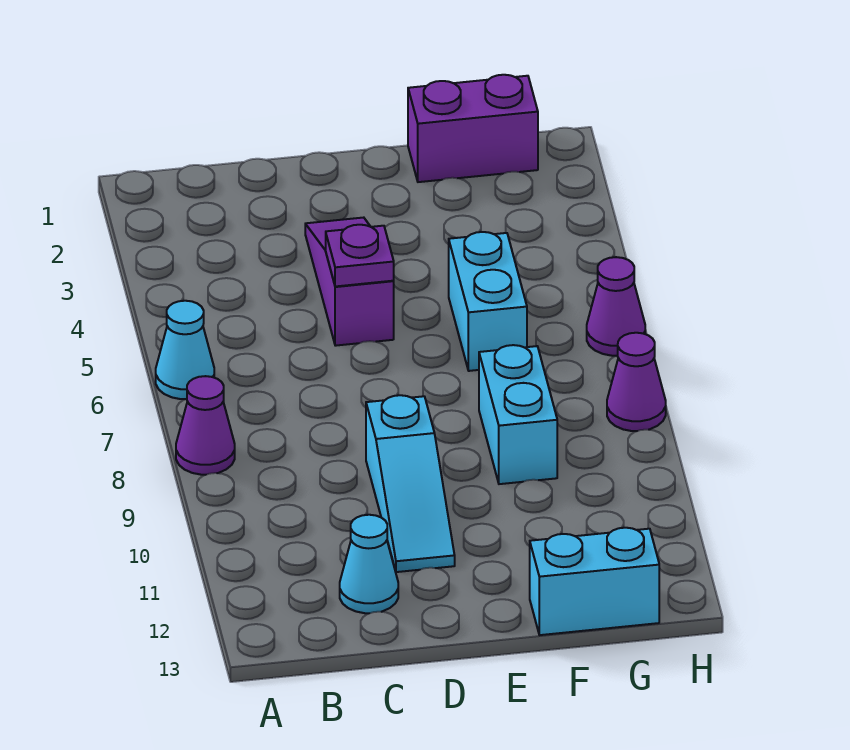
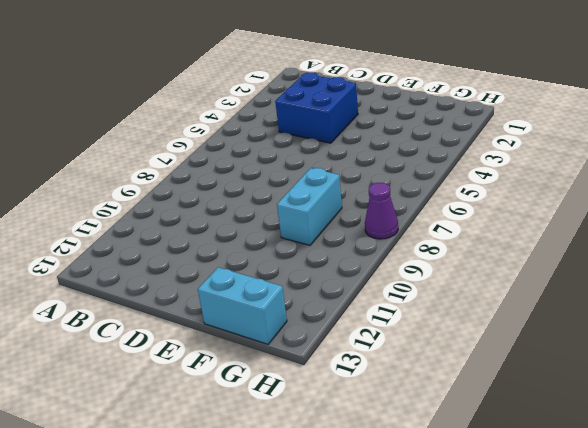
blue brick C3:D4 level 1 -> purple slope D3:D5 level 1 top 5
none -> cyan cone A6 level 1
none -> purple cone A8 level 1
none -> cyan cone C12 level 1

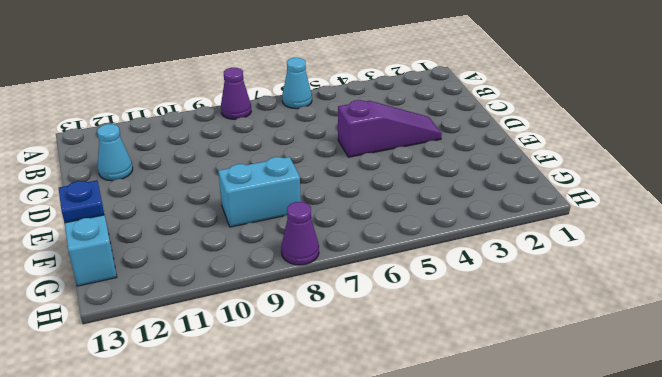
blue plate F13 level 2 -> none
none -> cyan slope D9:D11 level 1 top 9
none -> purple brick F1:G1 level 1
none -> cyan brick F5:F6 level 1

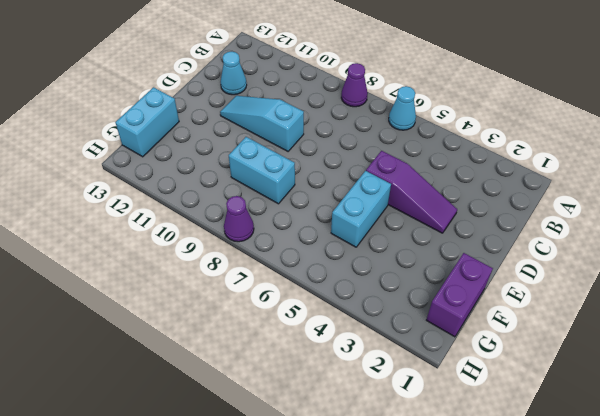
cyan brick E5:F5 level 1 -> cyan brick F5:F6 level 1
none -> purple cone H6 level 1
none -> purple plate D5 level 2

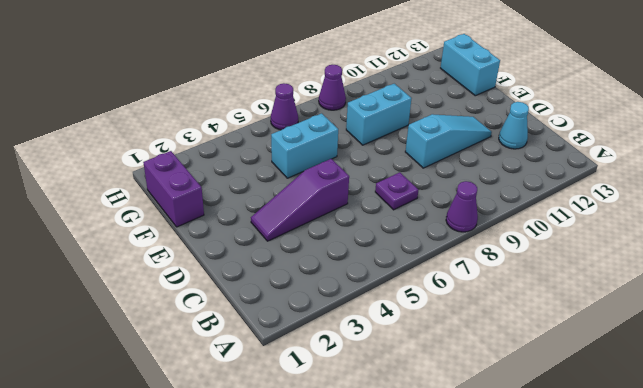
purple plate C7 level 1 -> purple plate D5 level 2
none -> cyan cone A6 level 1

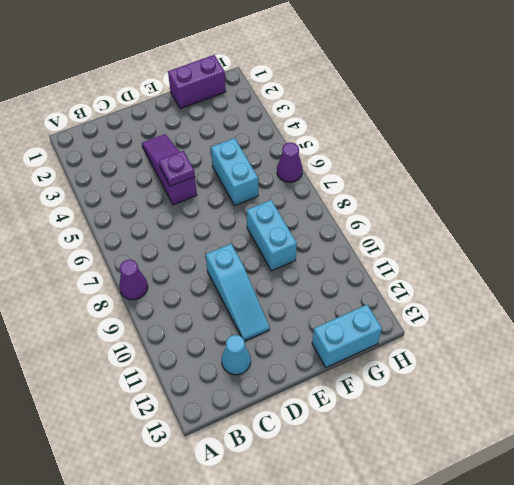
none -> cyan cone A6 level 1
none -> purple cone H8 level 1

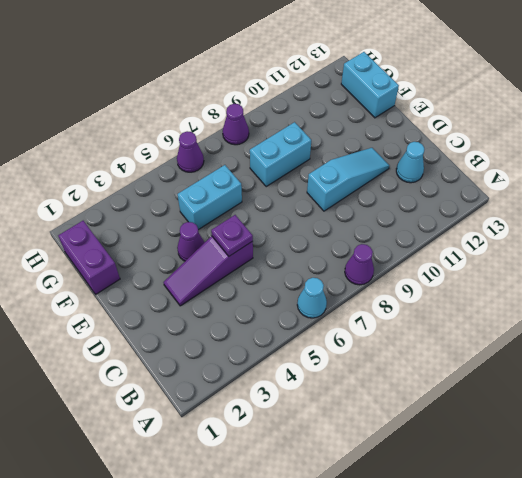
purple cone E4 level 1 -> none

